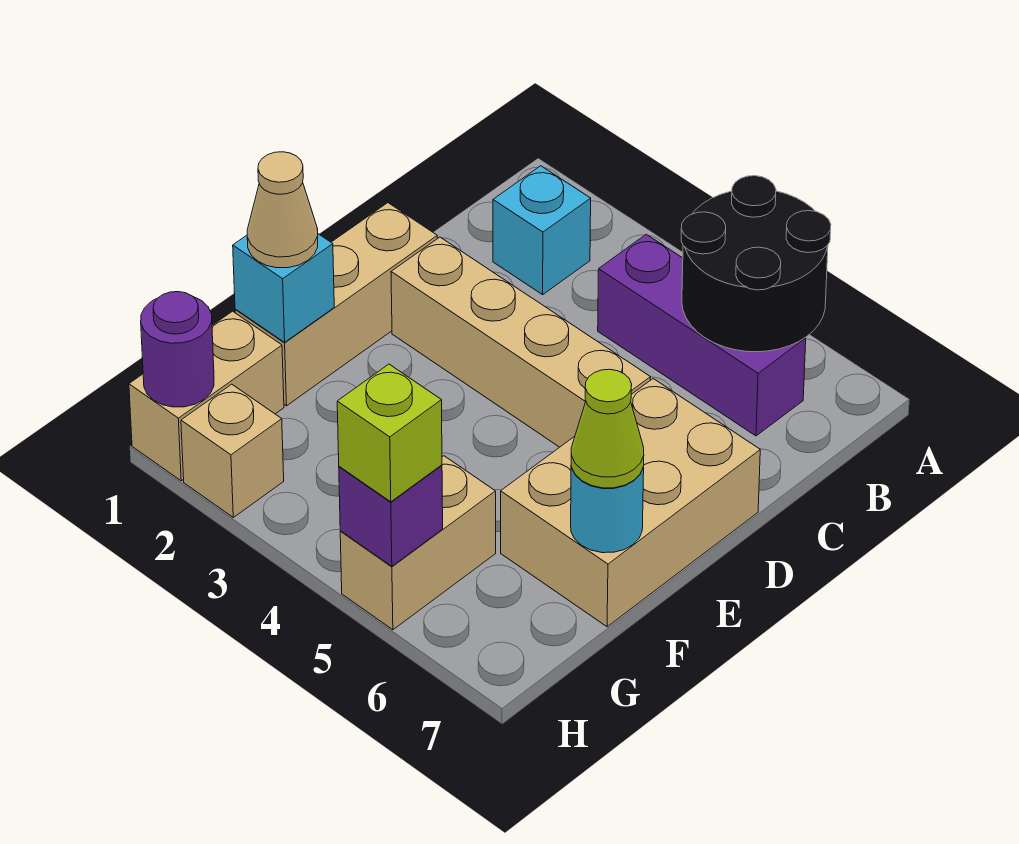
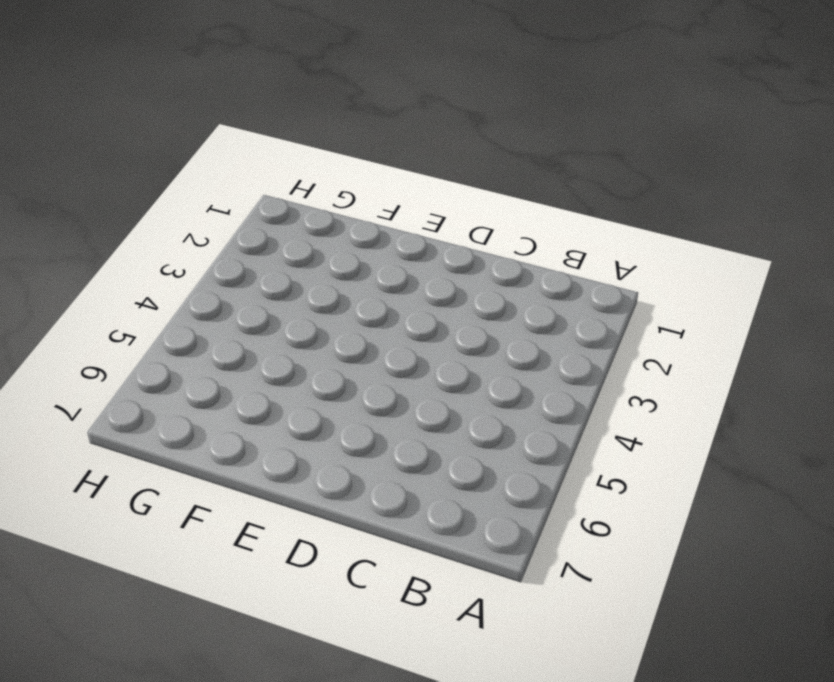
none -> cyan brick B2 level 1
none -> purple brick B4:B6 level 1
none -> tan brick D1:F1 level 1

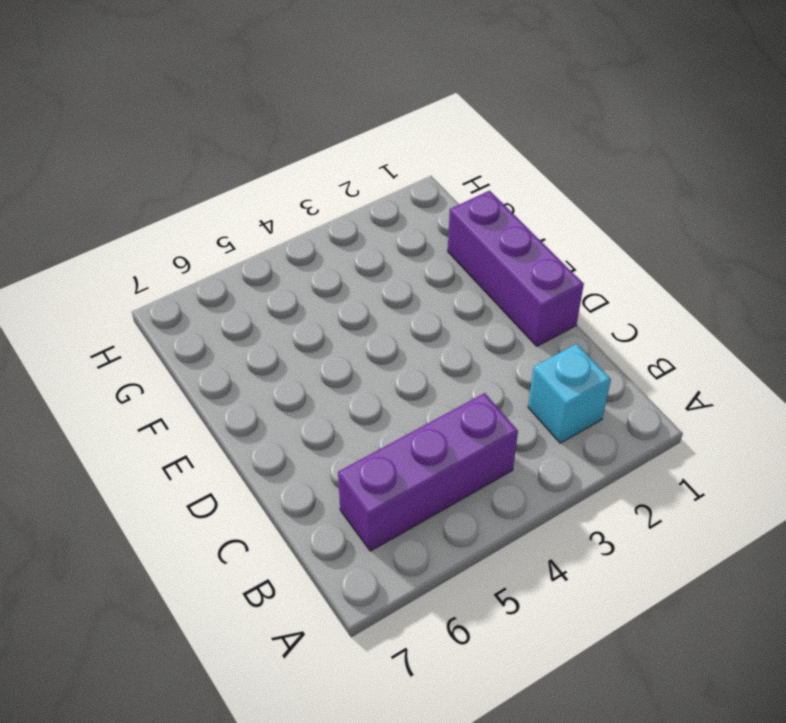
purple brick D1:F1 level 1 -> tan brick D1:F1 level 1
none -> tan brick D2:D5 level 1
none -> tan brick D6:F7 level 1
none -> tan brick G1:H1 level 1

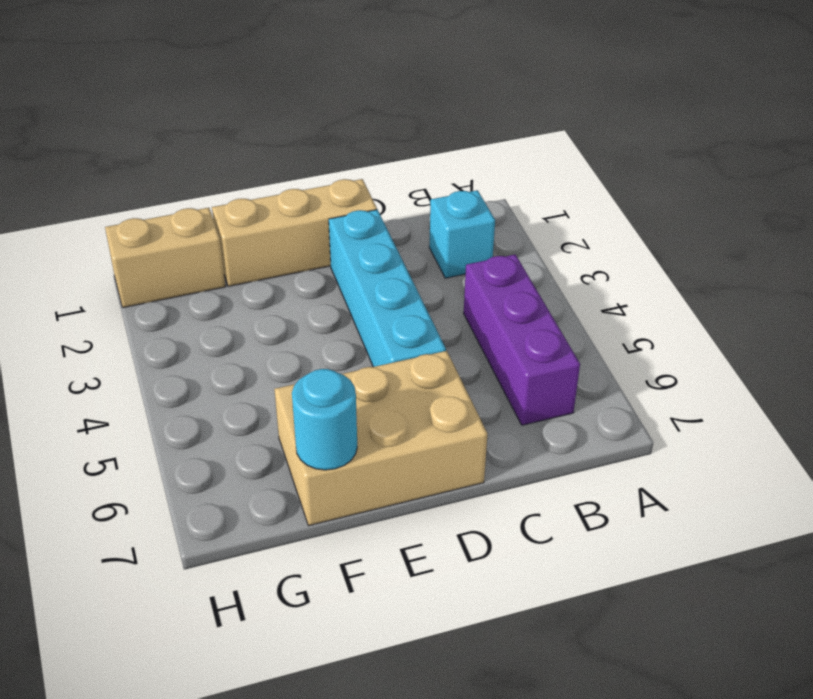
cyan brick D2:D5 level 1 -> tan brick D2:D5 level 1
none -> tan brick G5:H5 level 1
none -> tan brick H2 level 1
none -> black round brick A5:B6 level 2

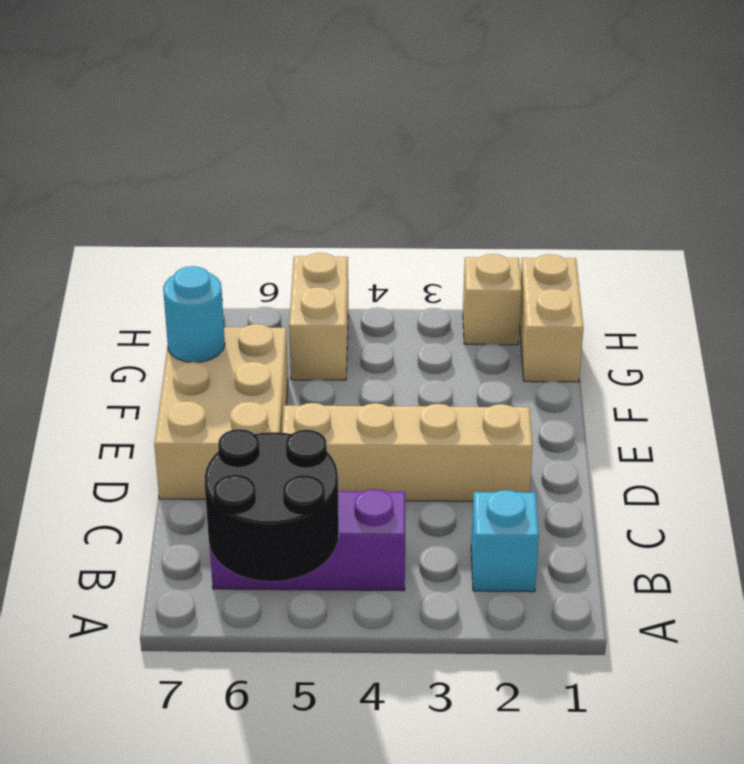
none -> tan brick D1:F1 level 1
none -> cyan brick F1 level 2
none -> purple round brick H1 level 2

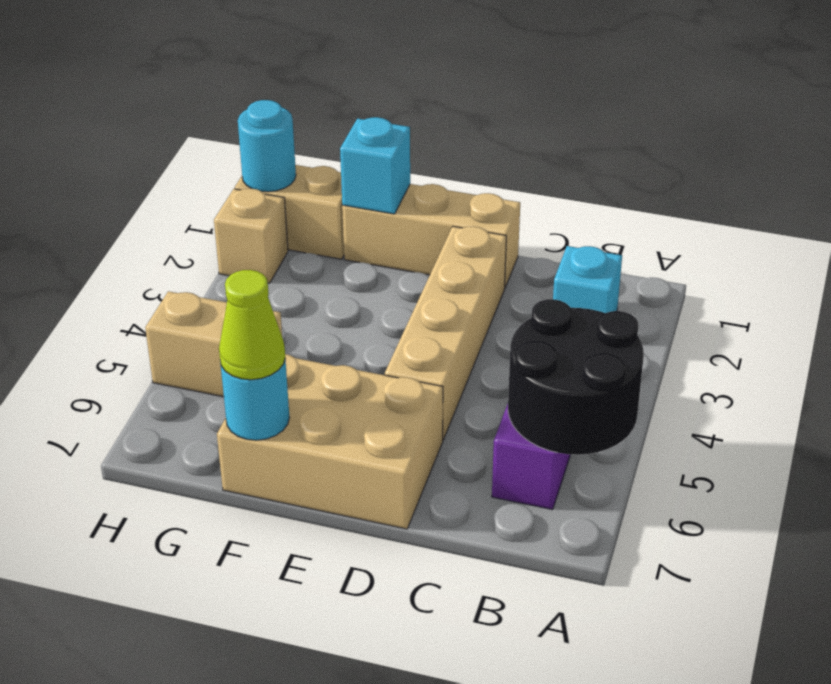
cyan round brick H1 level 2 -> purple round brick H1 level 2
none -> purple brick H5 level 2
none -> tan cone F1 level 3
none -> lime brick H5 level 3

